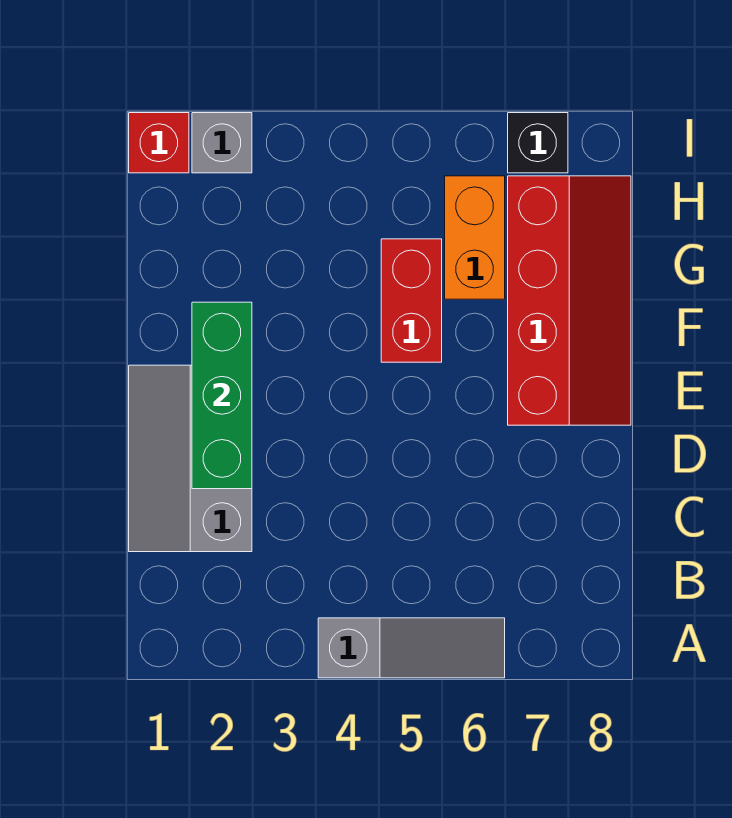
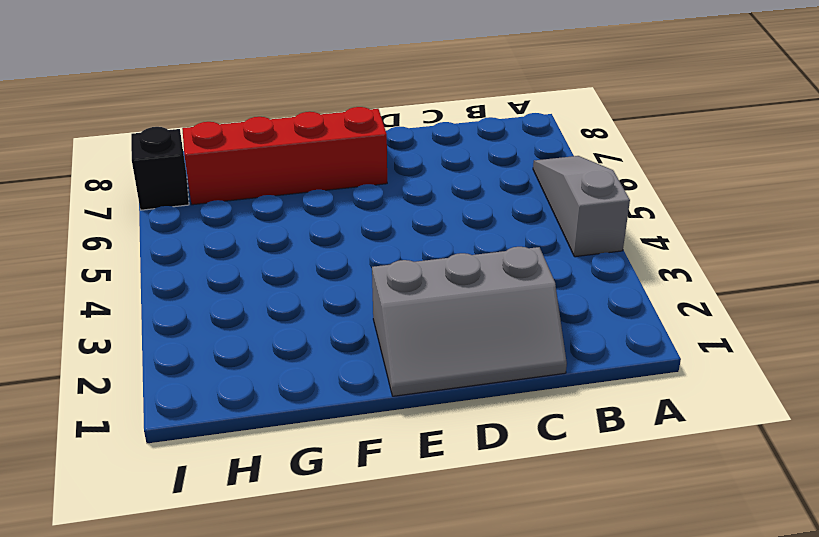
none -> red brick F5:G5 level 1
none -> orange brick G6:H6 level 1

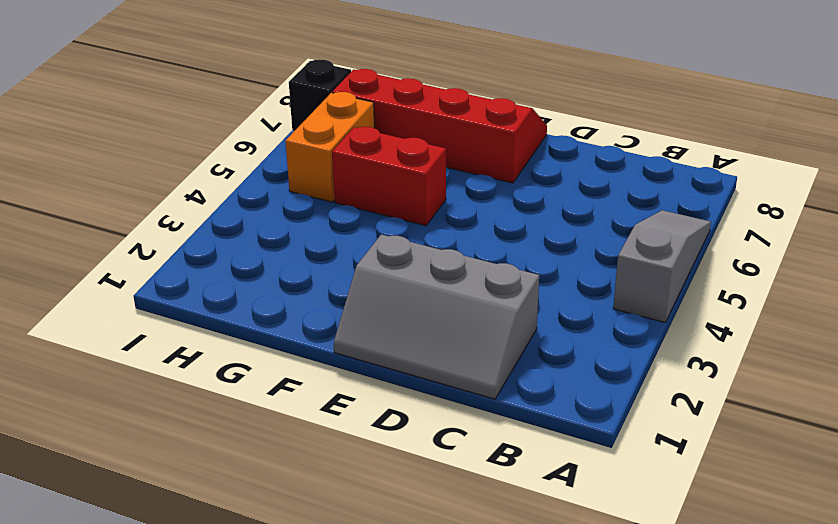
orange brick H5:H6 level 1 -> orange brick G6:H6 level 1
none -> red brick I1 level 1
none -> grey brick I2 level 1

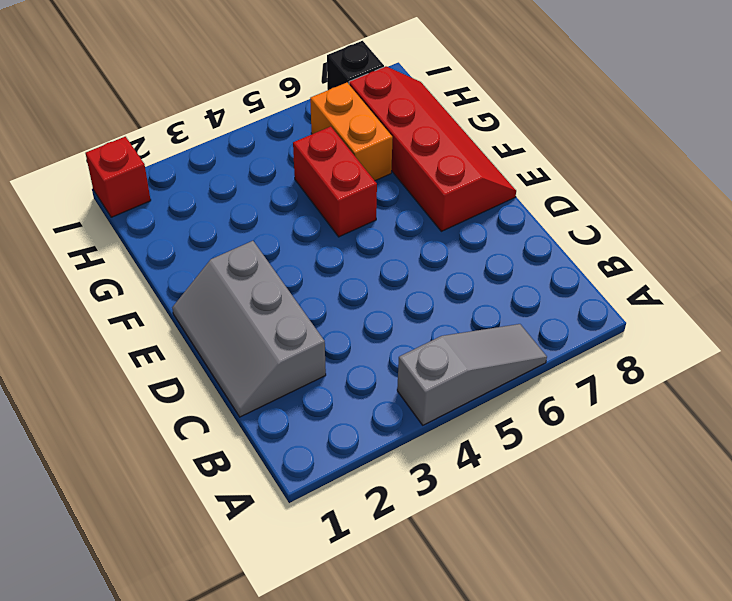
none -> grey brick I2 level 1
none -> green brick D2:F2 level 2

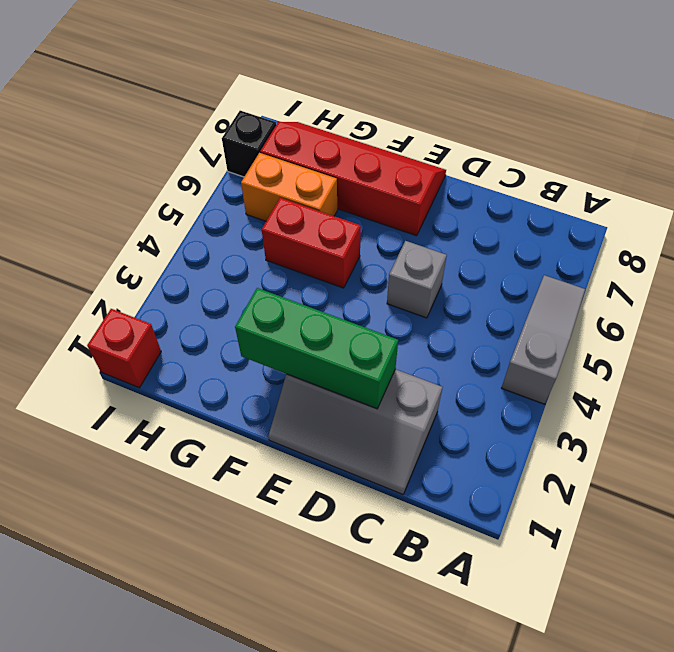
grey brick D5 level 1 -> grey brick I2 level 1

